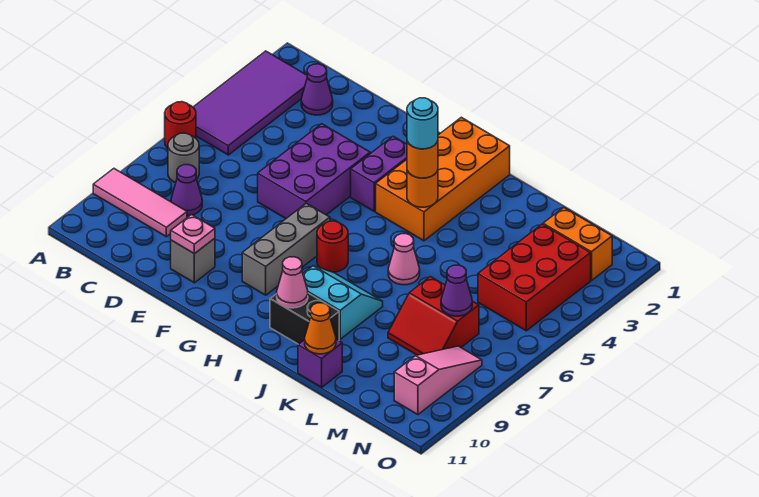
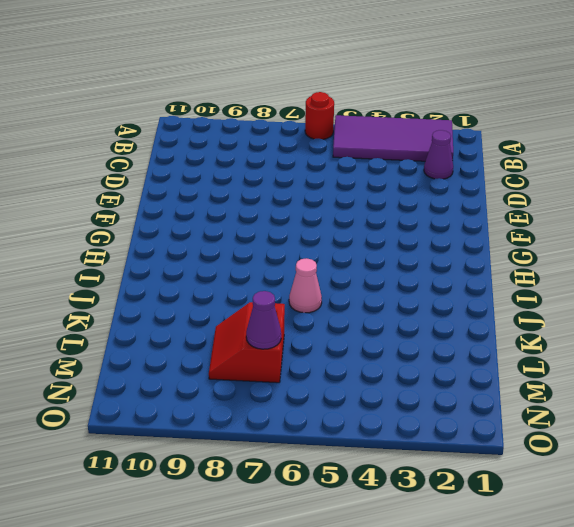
none -> pink tile A9:C9 level 1
none -> grey round brick B7 level 1
none -> purple cone C8 level 1

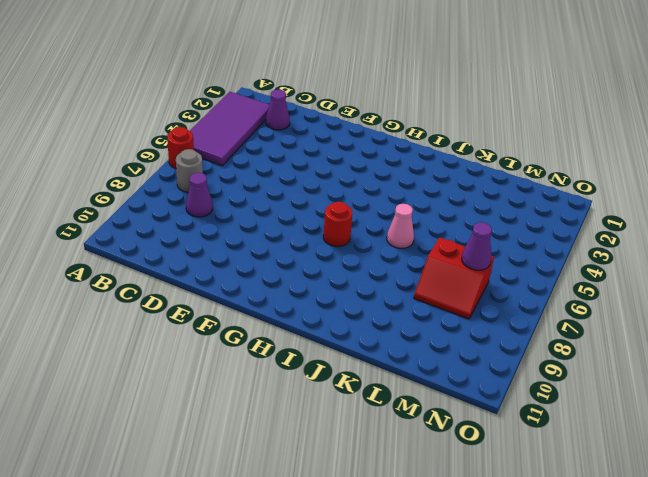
none -> pink tile A9:C9 level 1
none -> purple brick E4:F6 level 1
none -> grey brick E10 level 1

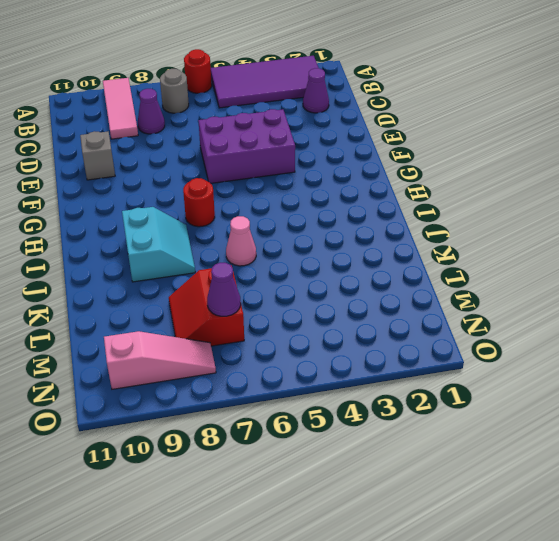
none -> purple brick G3:G4 level 1
none -> grey brick G7:G9 level 1
none -> orange brick H1:I4 level 1

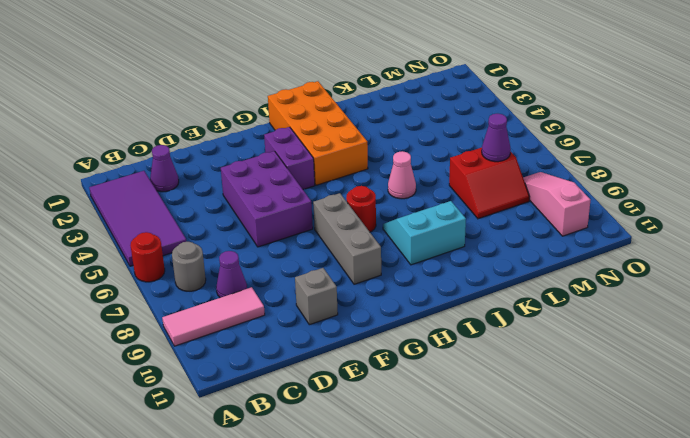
none -> black brick I10:J10 level 1
none -> purple brick K11 level 1
none -> orange brick M2:N2 level 1

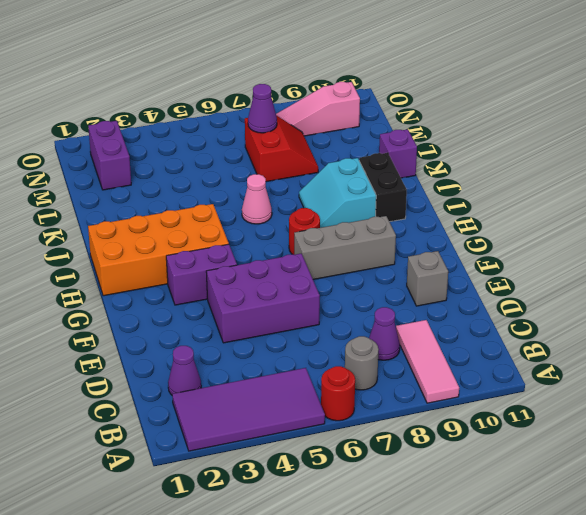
purple brick M2:N2 level 1 -> orange brick M2:N2 level 1
none -> red brick M3:N5 level 1
none -> pink plate E10 level 2
none -> orange round brick I4 level 2

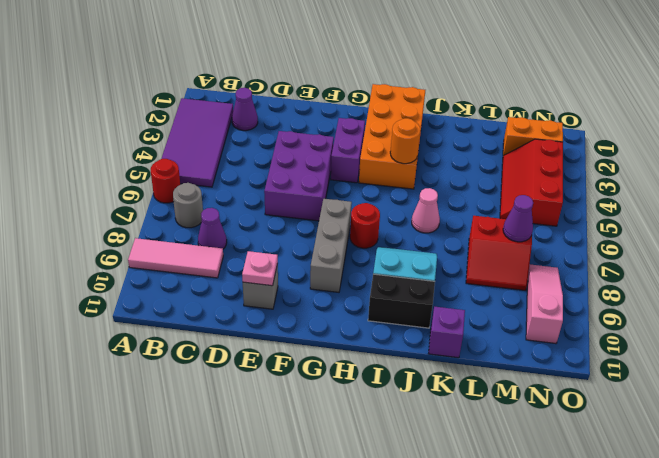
red slope M3:N5 level 1 top N -> red brick M3:N5 level 1
none -> pink cone I10 level 2
none -> orange cone K11 level 2
none -> orange round brick I4 level 3

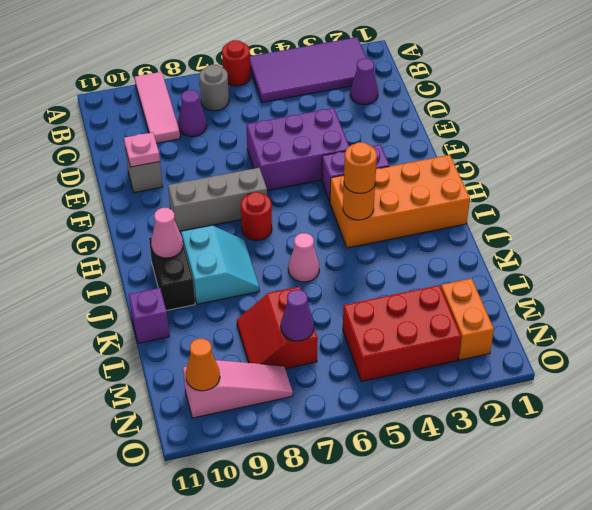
orange cone N10 level 2 -> orange cone K11 level 2
none -> cyan round brick I4 level 4

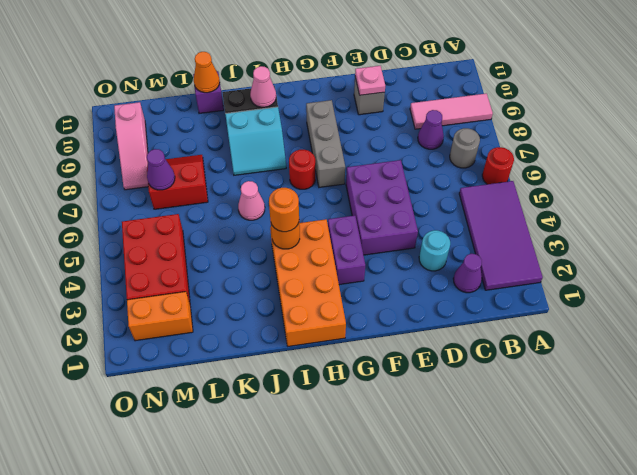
cyan round brick D3 level 1 -> cyan round brick I4 level 4

